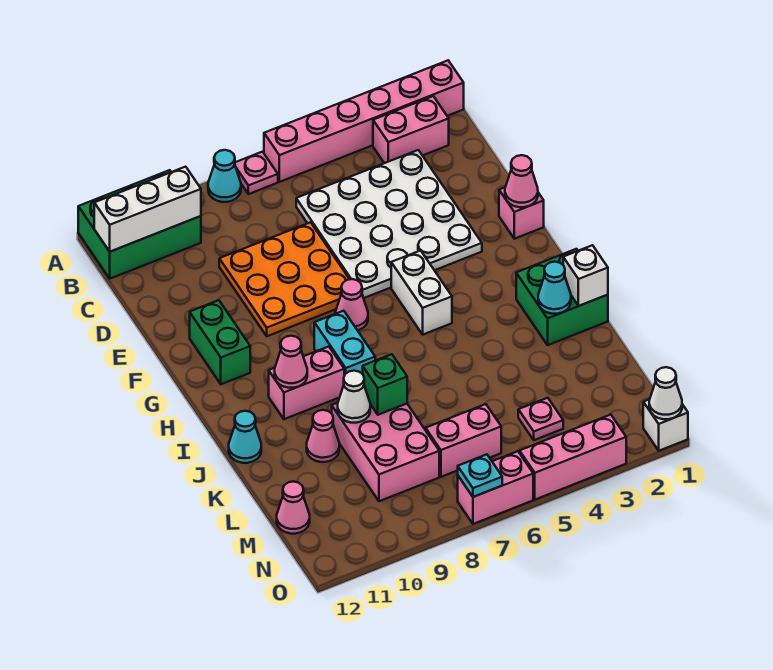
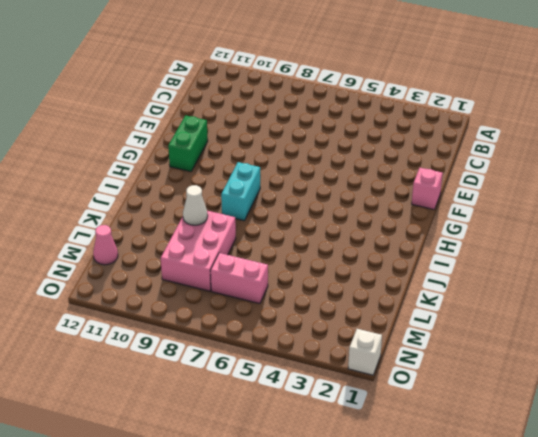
none -> pink brick A1:A6 level 1
none -> pink plate A7 level 1
none -> cyan cone A8 level 1
none -> green brick A10:B12 level 1

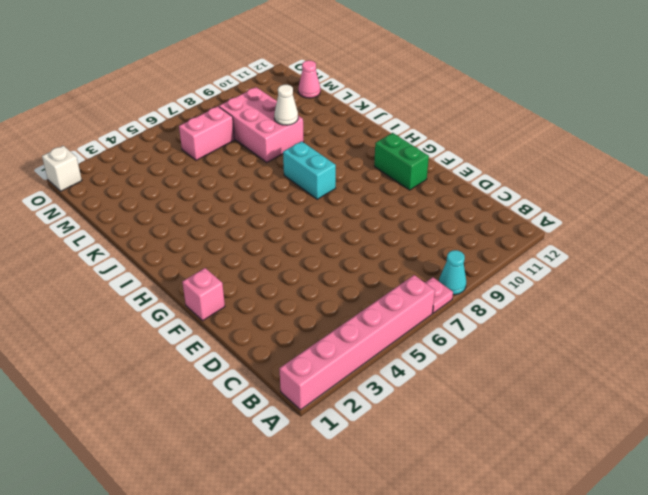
none -> green brick A10:B12 level 1
none -> pink brick B2:B3 level 1
none -> white plate C3:F6 level 1
none -> orange plate D7:F9 level 1

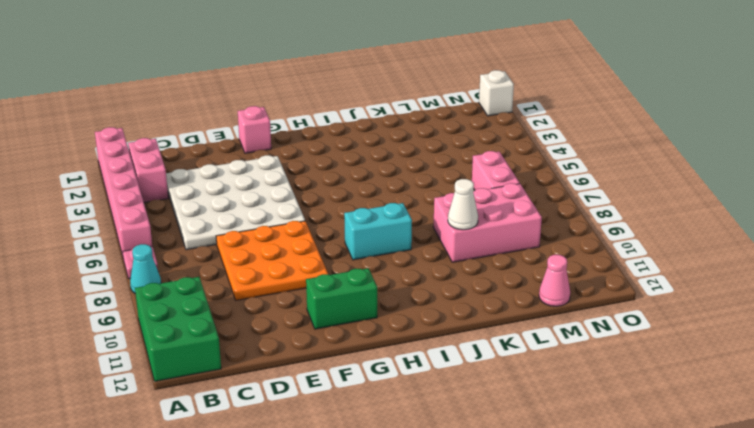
none -> white brick G5:H5 level 1
none -> pink cone G7 level 1
none -> green brick I1:J2 level 1
none -> pink brick I9:I10 level 1

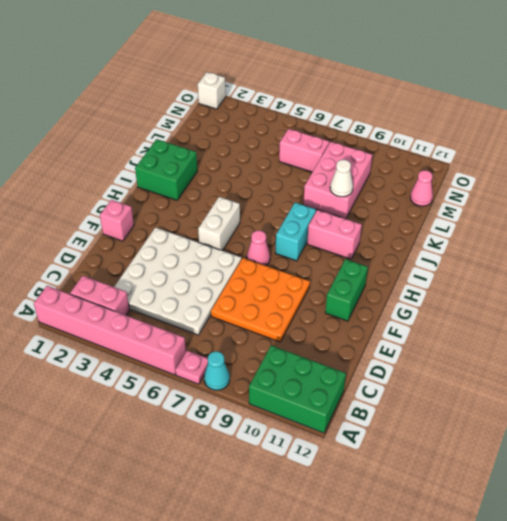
none -> cyan cone J12 level 1
none -> pink cone K10 level 1
none -> pink plate M4 level 1
none -> pink brick O3:O5 level 1

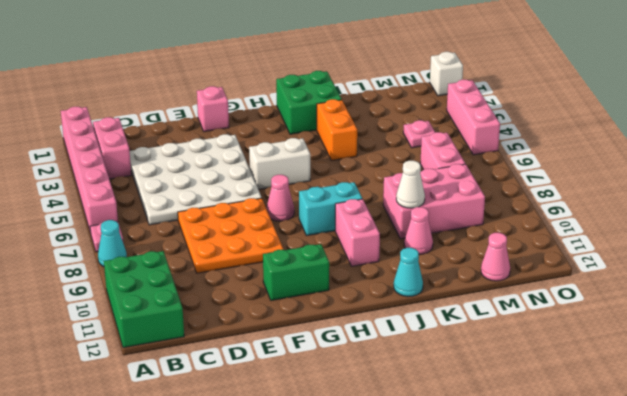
orange brick J3:J4 level 1 -> none
none -> pink brick O6:O7 level 1
none -> white brick B10:B12 level 2
none -> pink cone F1 level 2
none -> pink cone I10 level 2

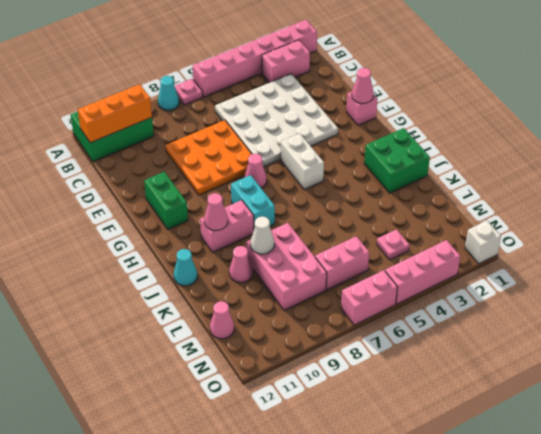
orange brick B10:B12 level 2 -> white brick B10:B12 level 2
none -> white brick J1 level 2
none -> cyan cone J2 level 2
none -> green brick K8 level 2
none -> white cone O1 level 2

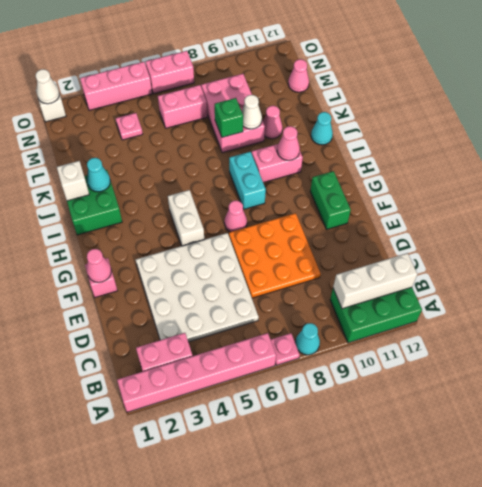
none -> cyan plate O7 level 2

